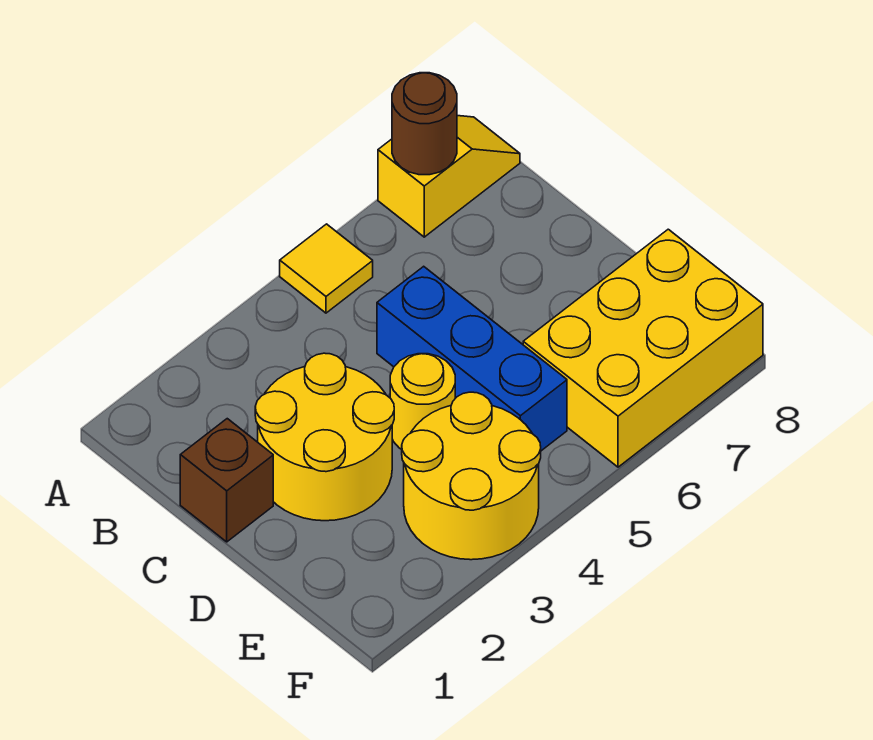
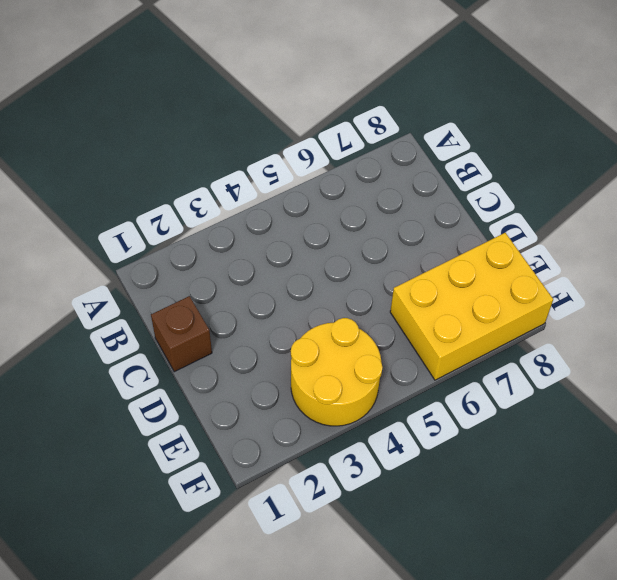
none -> yellow tile A5 level 1
none -> yellow slope A7:A8 level 1 top 7

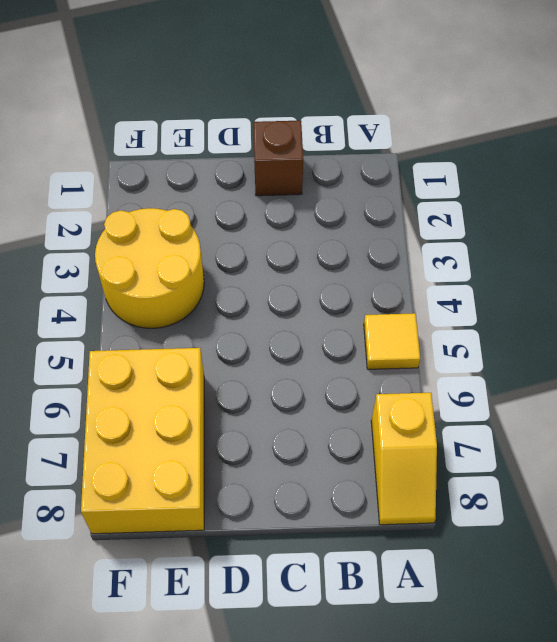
none -> yellow round brick C2:D3 level 1
none -> blue brick C5:E5 level 1

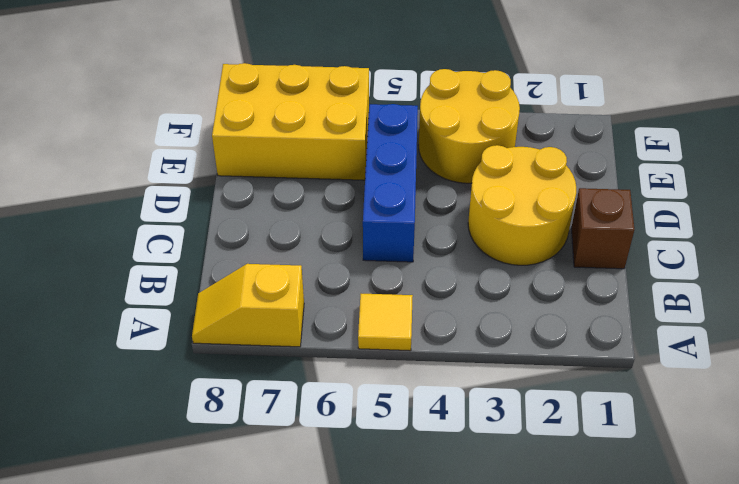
none -> yellow round brick D4 level 1
none -> brown round brick A7 level 2

